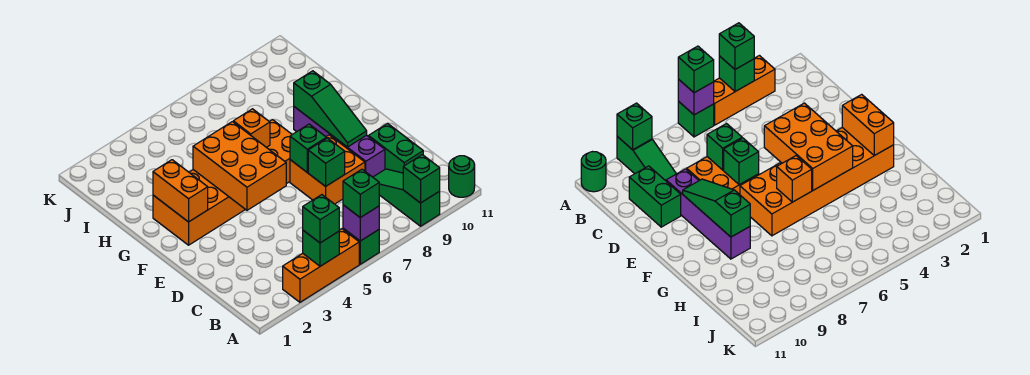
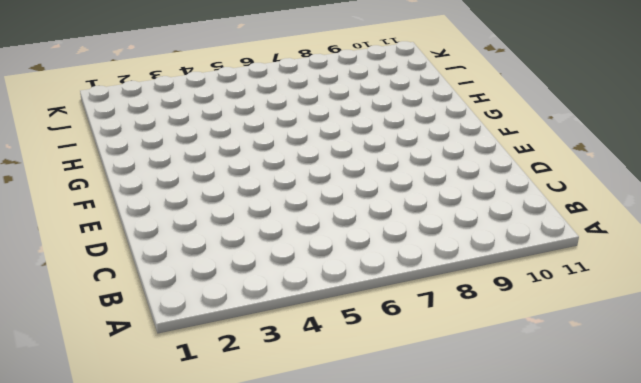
none -> orange brick A3:A5 level 1
none -> green brick A6 level 1
none -> green slope A9:C9 level 1 top A

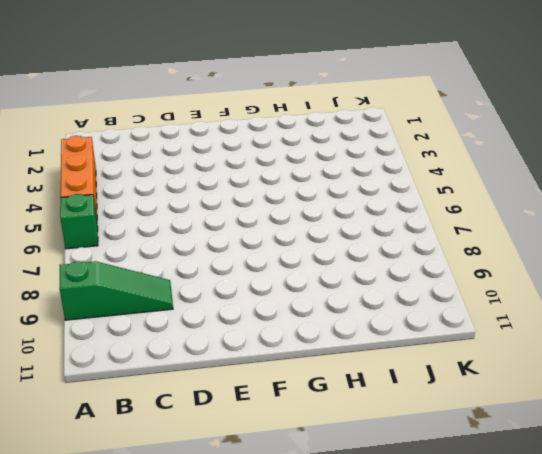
none -> green round brick A11 level 1
none -> green brick C10:D10 level 1
none -> orange brick D7:E8 level 1

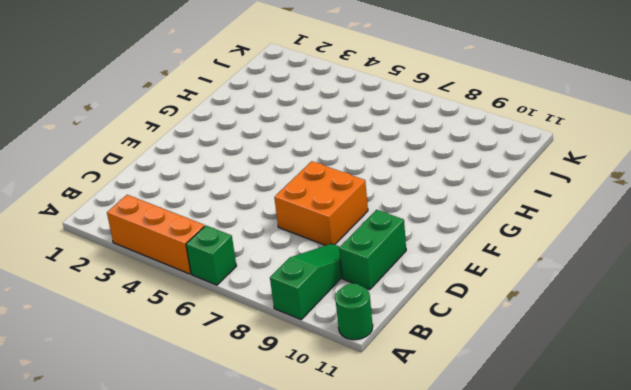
none -> purple brick D9:G9 level 1
none -> orange brick F2:G7 level 1
none -> green brick A4 level 2

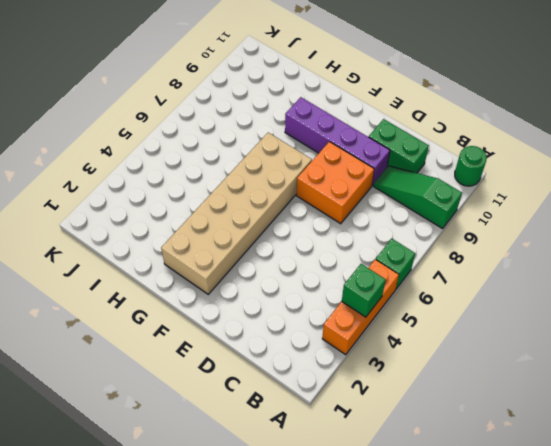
tan brick F2:G7 level 1 -> orange brick F2:G7 level 1
none -> purple brick A6 level 2
none -> green brick A9 level 2
none -> green brick D7 level 2

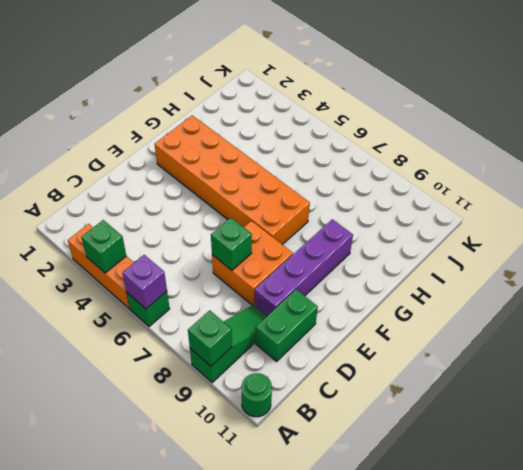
none -> orange brick E4:G5 level 2
none -> green brick E7 level 2
none -> green slope E9:G9 level 2 top G

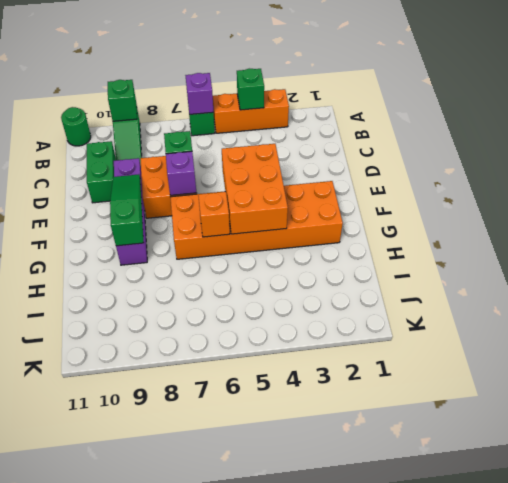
purple brick E7 level 2 -> green brick E7 level 2
none -> orange brick F2:G2 level 2
none -> green brick A4 level 3
none -> green brick A6 level 3

